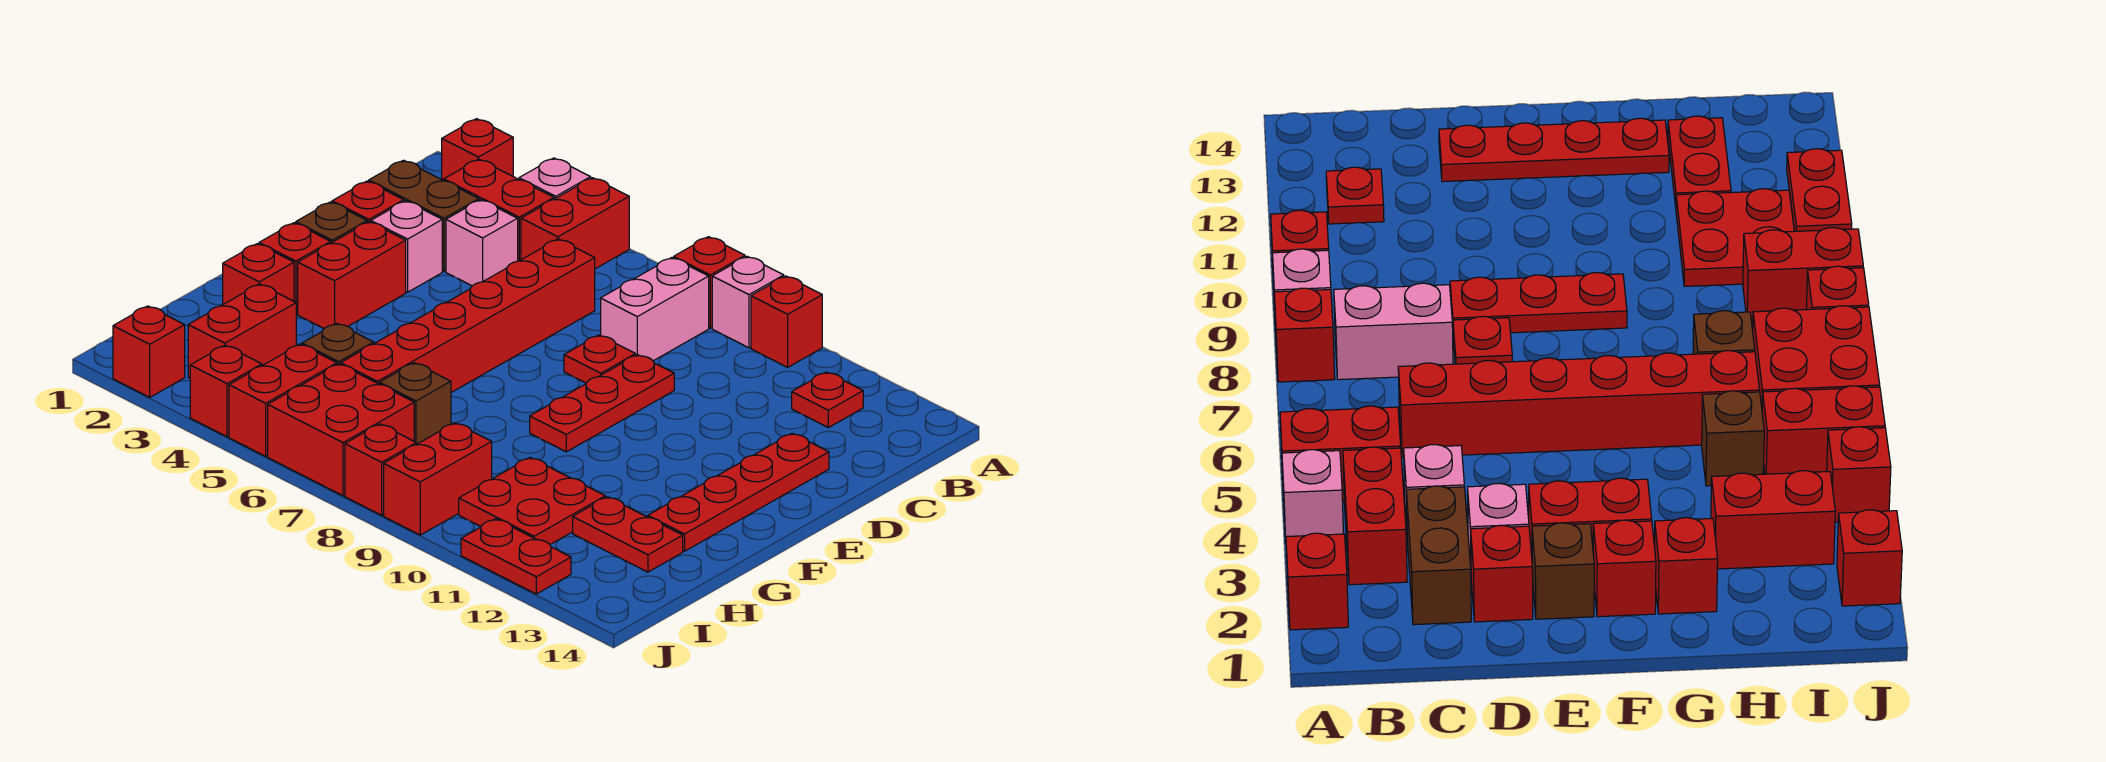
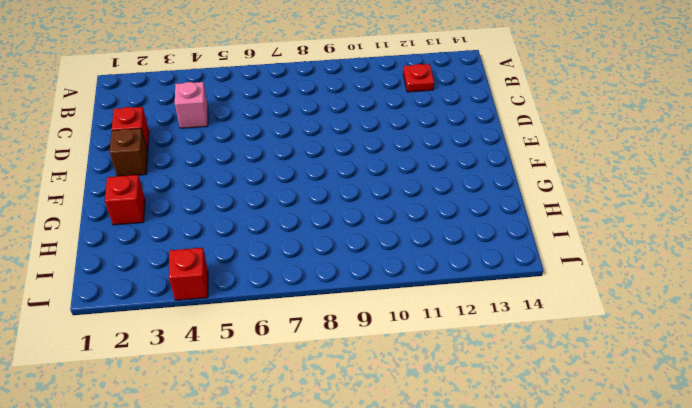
none -> red brick A2 level 1
none -> pink brick A4 level 1
none -> red brick A5:B5 level 1
none -> red brick A8 level 1

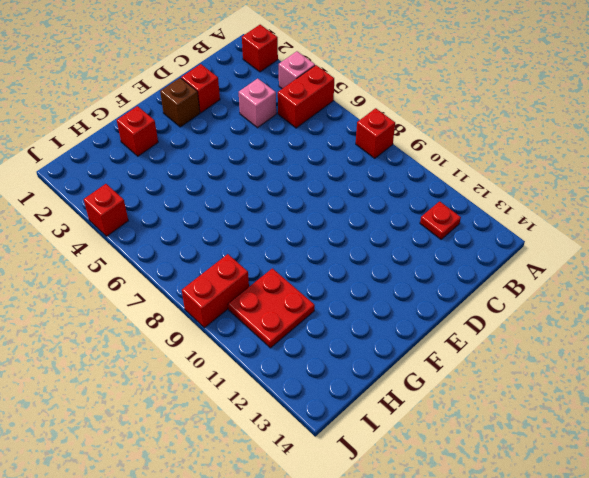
none -> pink brick A9 level 1
none -> red brick A10 level 1
none -> red brick B3:B4 level 1
none -> pink brick B8:C8 level 1

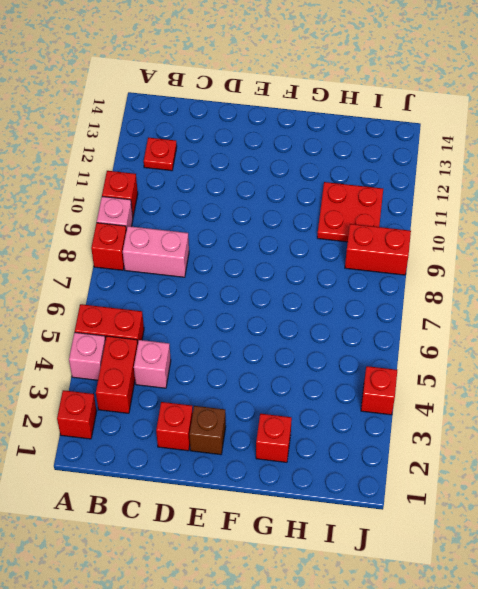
none -> brown brick C2:C3 level 1
none -> red brick C6:H6 level 1
none -> pink brick D3 level 1
none -> red plate D8 level 1

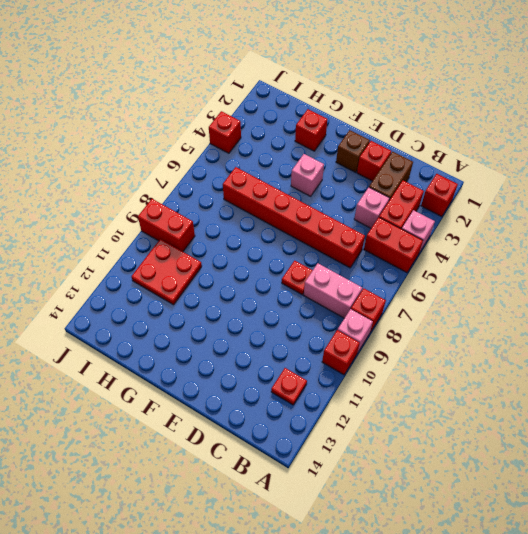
pink brick F4 level 1 -> pink brick D3 level 1
none -> red plate D9:F9 level 1
none -> red plate D13:G13 level 1
none -> red brick E3:F3 level 1
none -> red brick F2 level 1

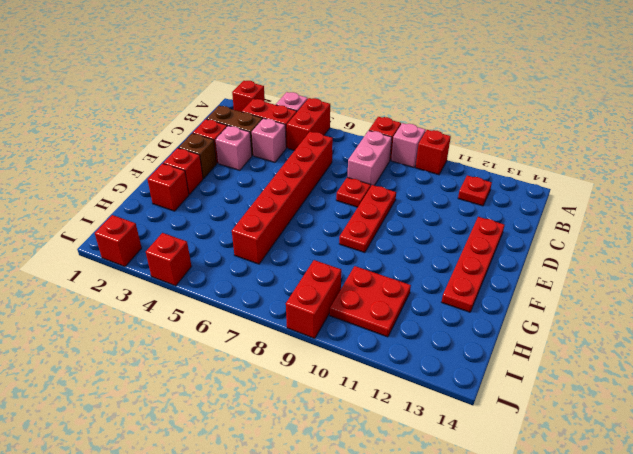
none -> red brick E3:F3 level 1
none -> red brick H3:I3 level 1
none -> brown brick H5 level 1
none -> brown brick H7 level 1

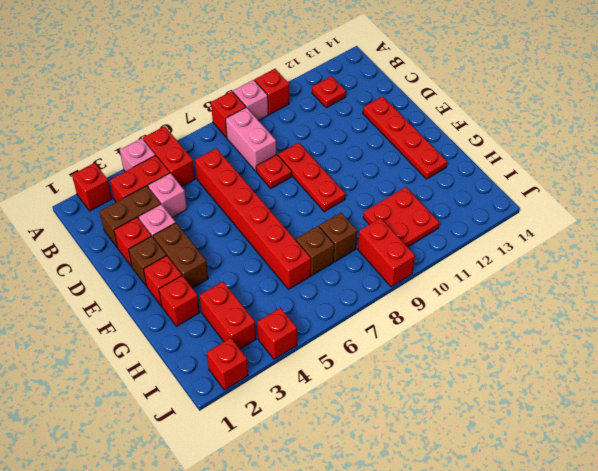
brown brick E3:F3 level 1 -> red brick E3:F3 level 1
brown brick H8 level 1 -> brown brick H5 level 1
none -> red plate H12:H13 level 1
none -> red brick I5:J5 level 1
none -> red brick I6:J7 level 1
none -> red brick J8 level 1

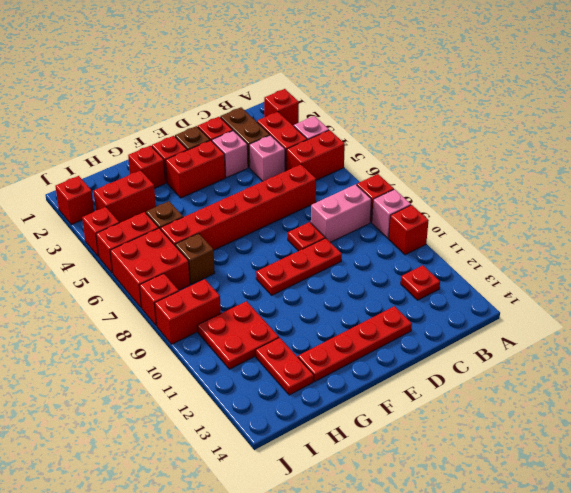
none -> red plate J11:J12 level 1

